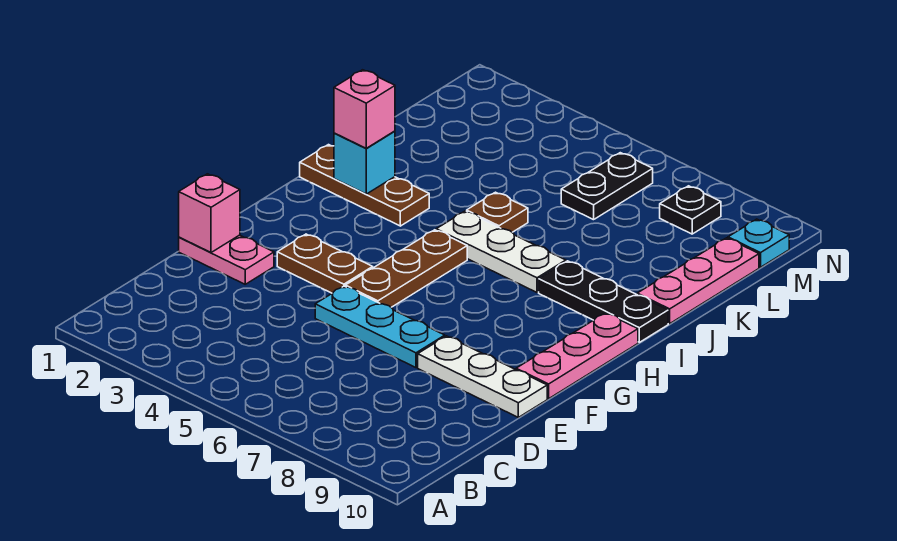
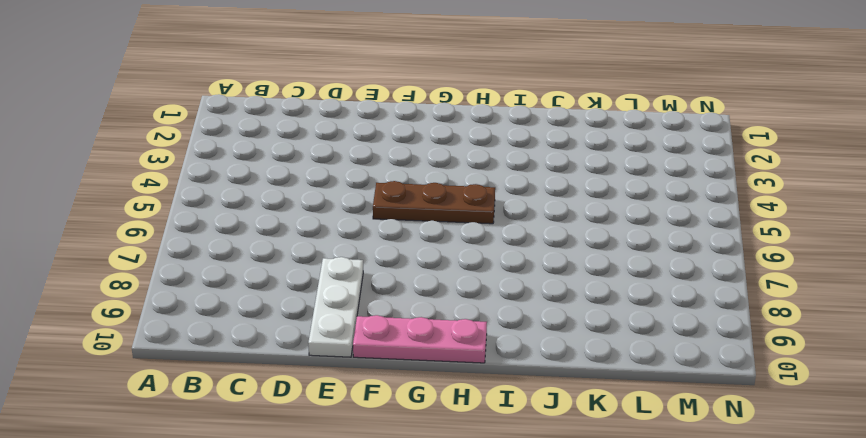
none -> pink plate E1:E2 level 1
none -> cyan plate E5:E7 level 1
none -> brown plate F3:F4 level 1

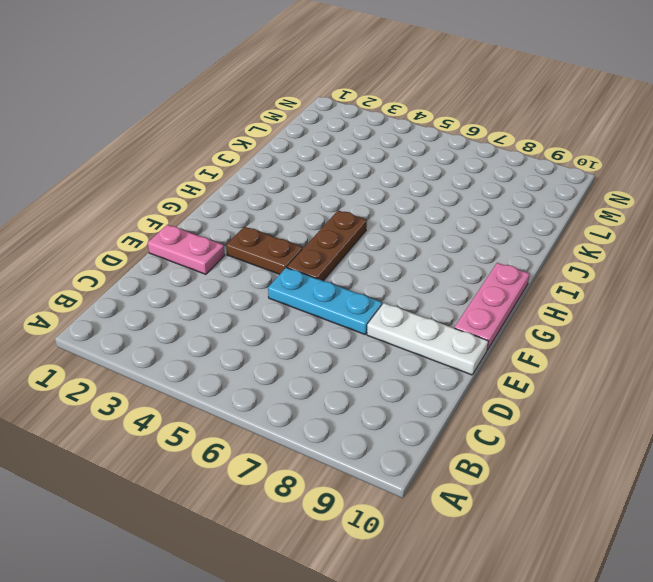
none -> brown plate I1:I3 level 1
none -> white plate I5:I7 level 1
none -> black plate I8:I10 level 1

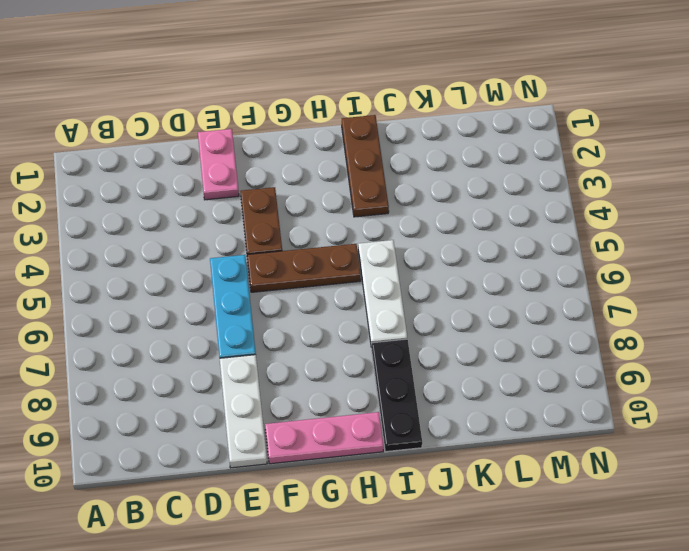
none -> brown plate J5 level 1
none -> pink plate J10:L10 level 1
none -> black plate L6:M6 level 1

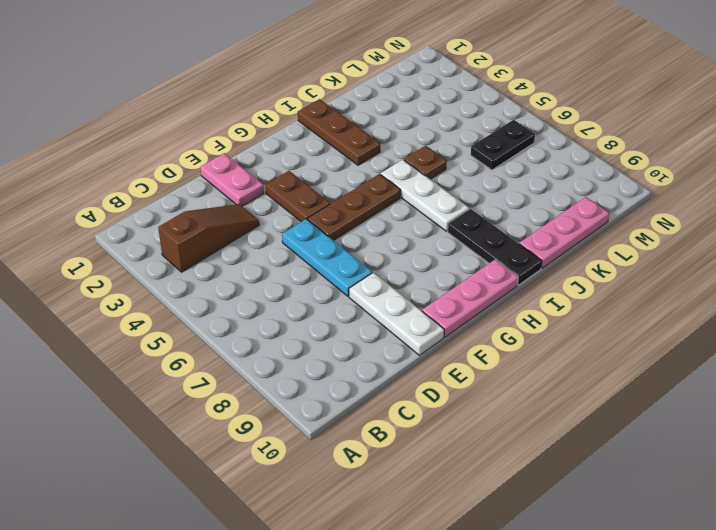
brown slope B3:D3 level 1 top B -> none
none -> black plate M8 level 1
none -> cyan plate M10 level 1
none -> pink brick E1 level 2

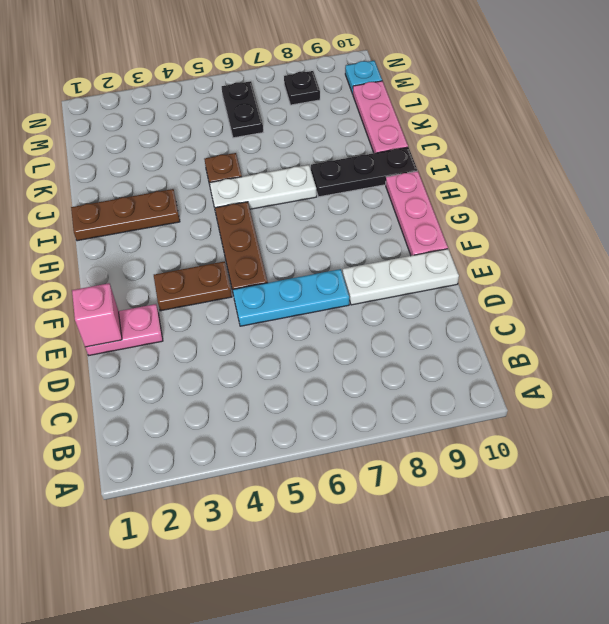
none -> cyan brick I2 level 2
none -> pink brick I2 level 3

